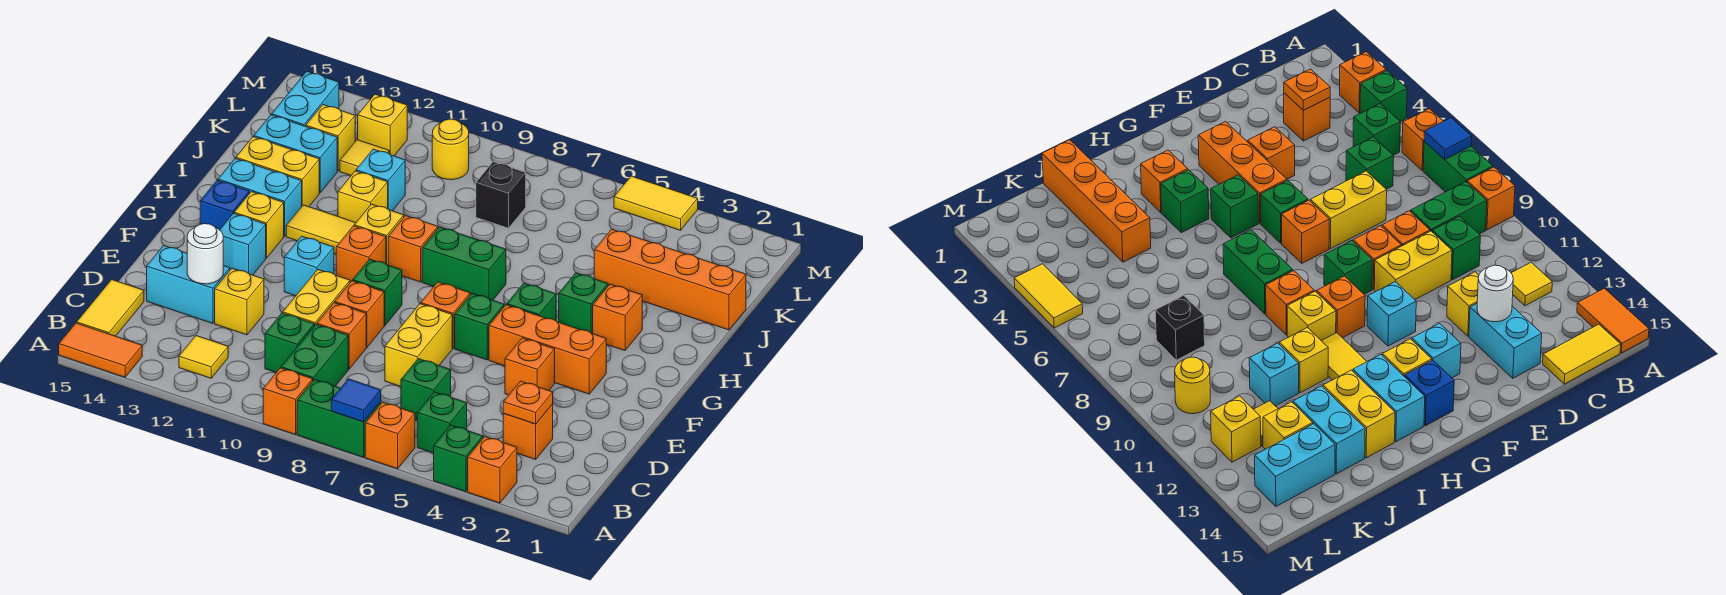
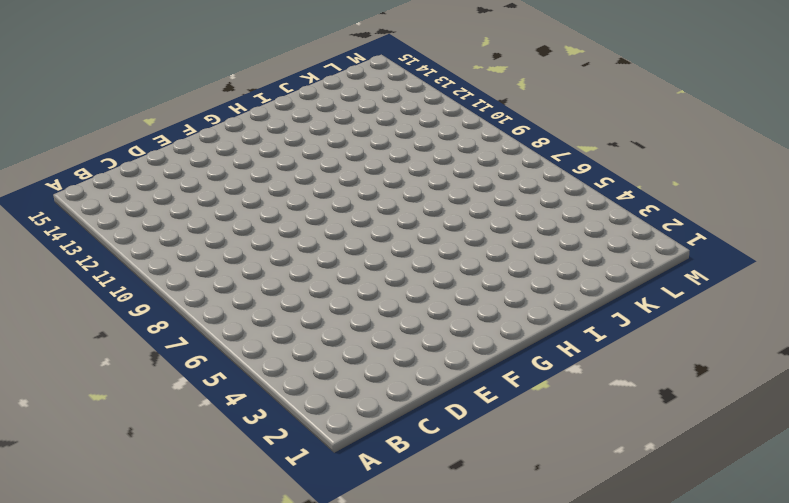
none -> orange brick A3 level 1
none -> green brick A4 level 1
none -> orange brick A6 level 1
none -> green brick A7:A8 level 1

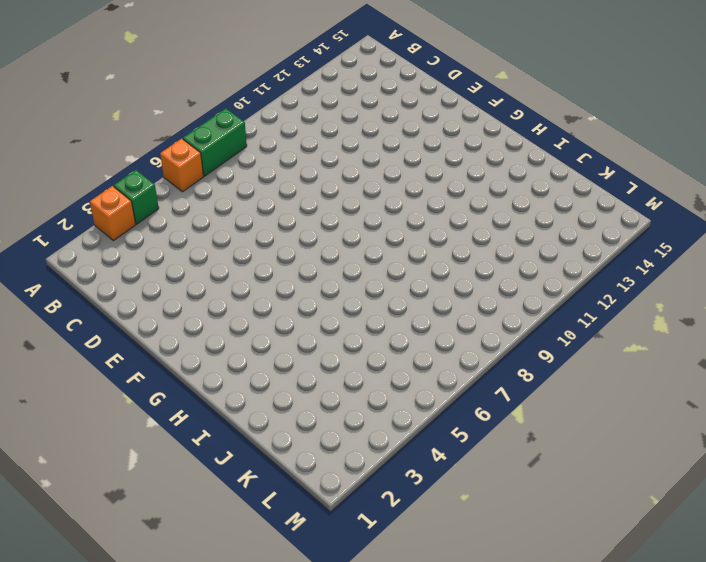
none -> orange brick A9 level 1
none -> orange tile A14:A15 level 1
none -> green brick B5 level 1
none -> green brick B9:C9 level 1

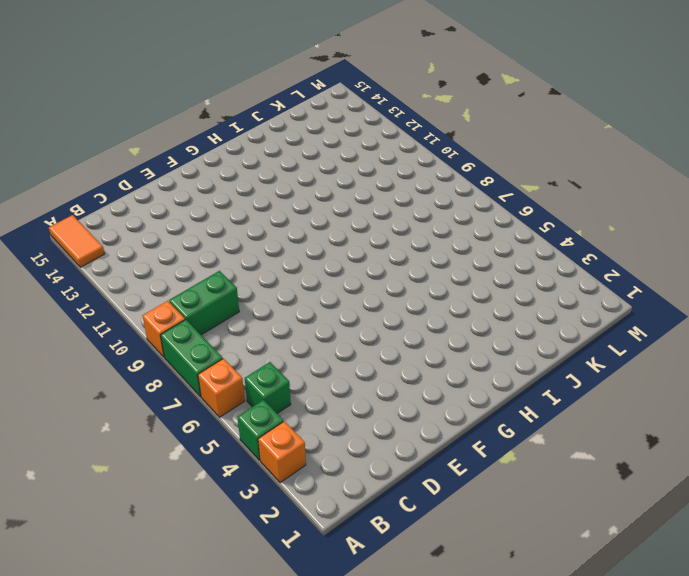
none -> yellow tile B12 level 1
none -> yellow tile B15:C15 level 1
none -> orange brick C3 level 1
none -> green brick C6 level 1

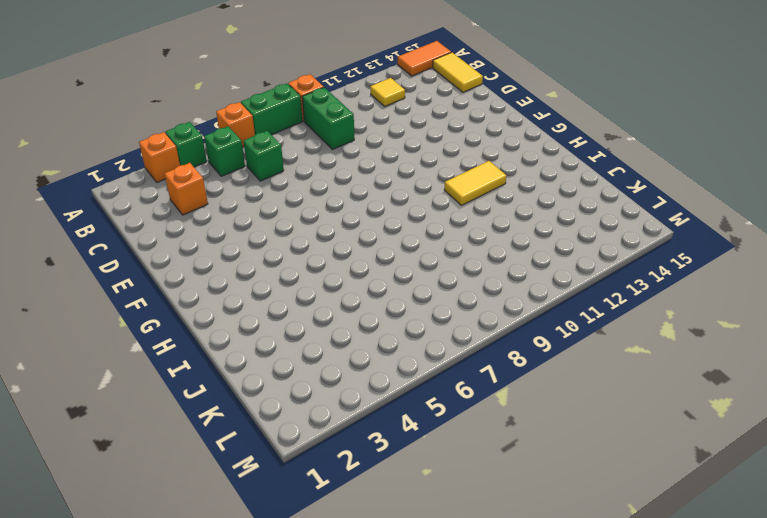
none -> green brick C10 level 1
none -> yellow brick D7:E7 level 1
none -> orange brick D9 level 1
none -> yellow brick D10:E10 level 1

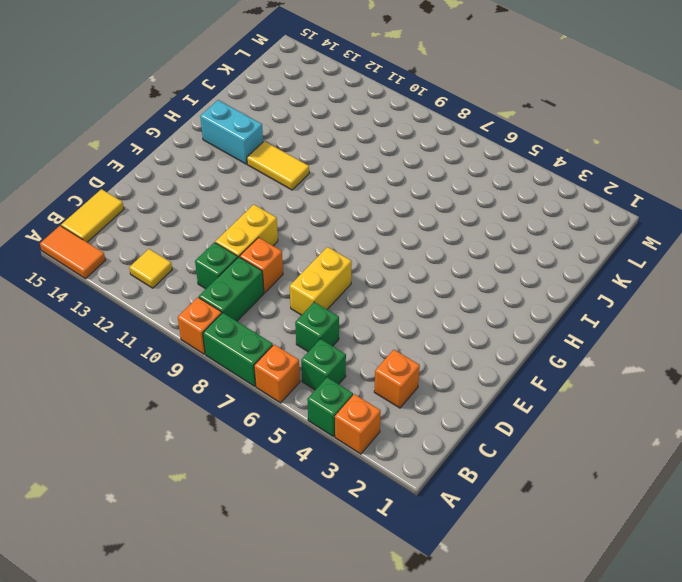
none -> yellow brick D12 level 1
none -> cyan brick D13:D14 level 1
none -> orange brick E4 level 1
none -> orange brick E9 level 1

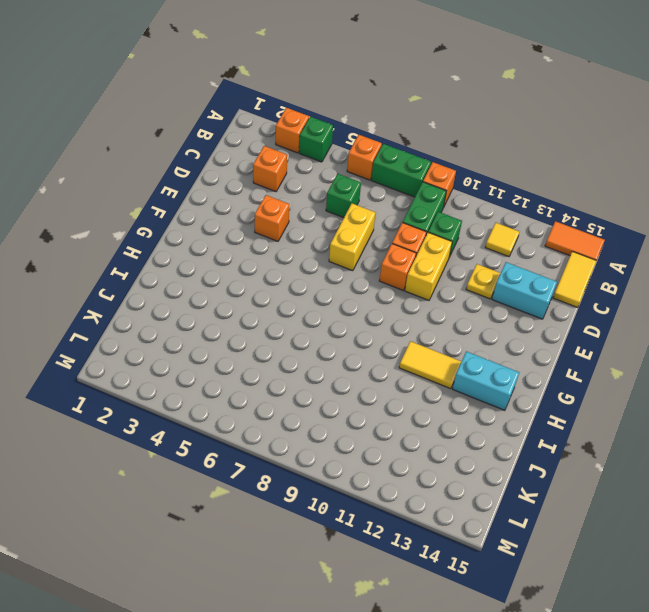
yellow plate D12 level 1 -> yellow brick D12 level 1
none -> green brick B5 level 1
none -> orange brick F3:F5 level 1
none -> green brick F6 level 1
none -> orange brick F7 level 1

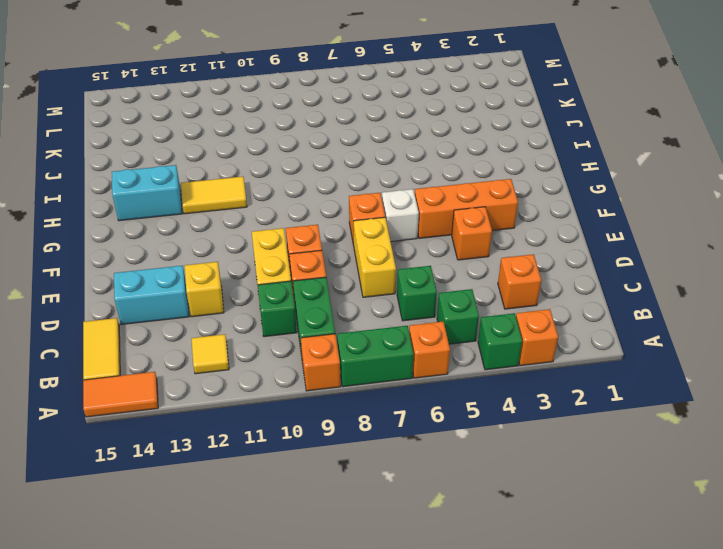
white brick F6 level 1 -> green brick F6 level 1
none -> green brick F9 level 1
none -> cyan brick F11 level 1
none -> cyan brick F13 level 1
none -> green brick G5 level 1

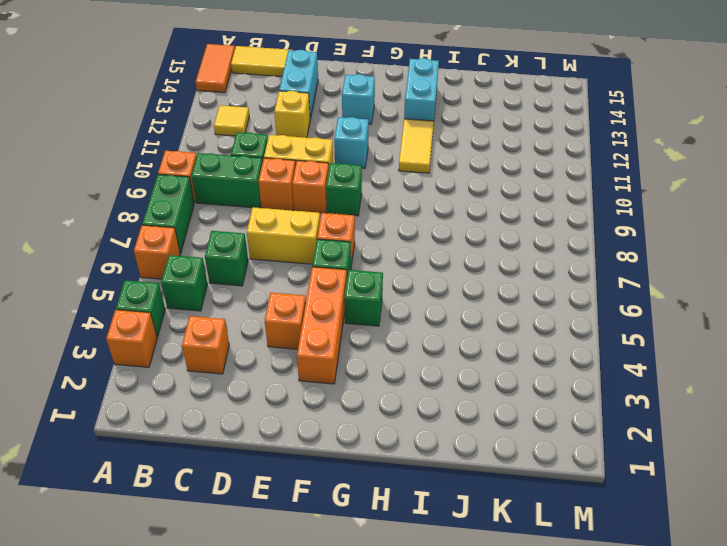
none -> orange brick G10 level 1
none -> yellow brick G13 level 1
none -> blue brick G14 level 1
none -> orange brick H3 level 1

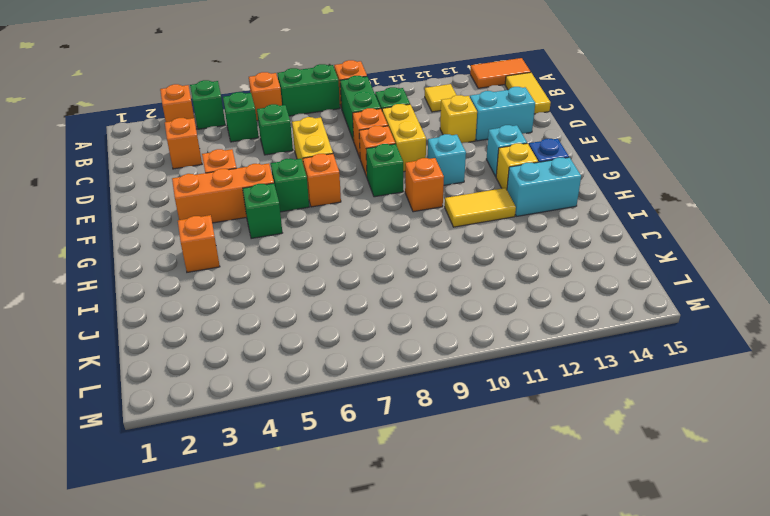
none -> green brick H4 level 1
none -> green brick H7:H8 level 1
none -> orange brick H9 level 1
none -> yellow brick H10 level 1

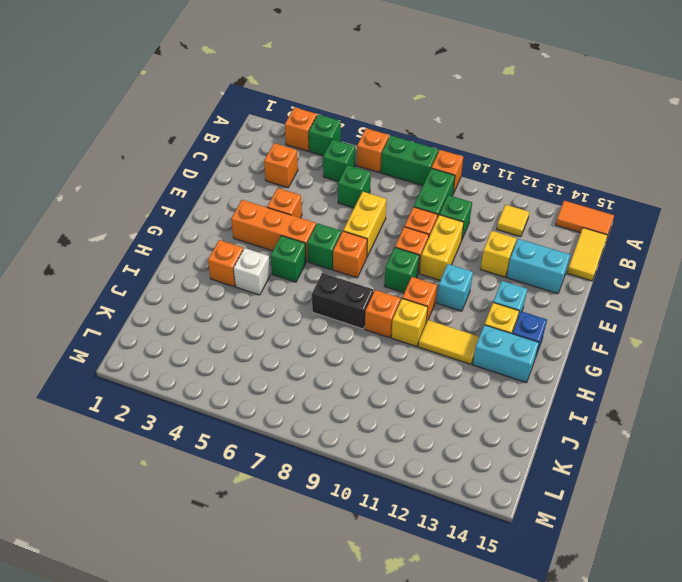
white brick H4 level 1 -> green brick H4 level 1
black brick H7:H8 level 1 -> green brick H7:H8 level 1
none -> yellow brick I11 level 1
none -> yellow brick I13:I14 level 1
none -> orange brick J1:J4 level 1
none -> cyan brick J11 level 1

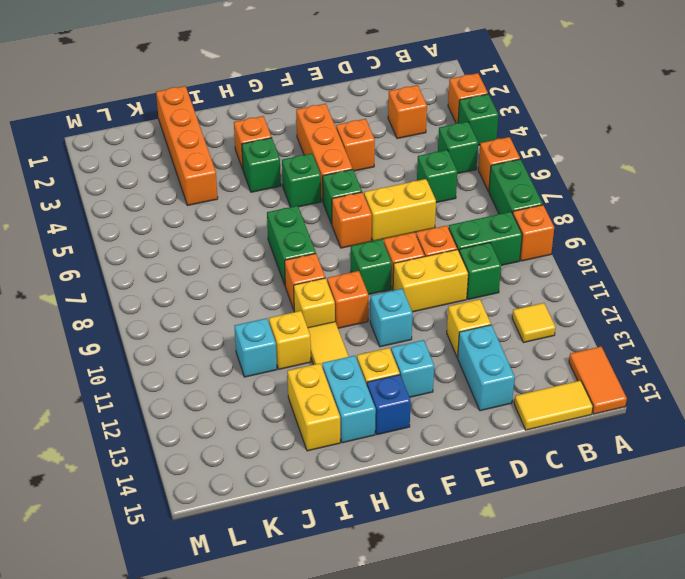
none -> cyan brick J13:J14 level 1
none -> black brick K8 level 1
none -> yellow tile K12 level 1
none -> yellow brick K13 level 1

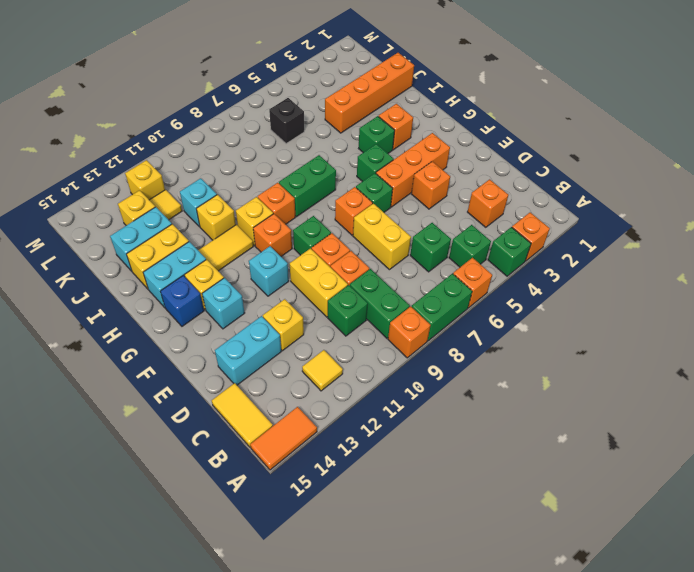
black brick K6 level 1 -> black brick K8 level 1
none -> cyan brick K14:L14 level 1
none -> yellow round brick L10 level 1
none -> yellow tile M4:M5 level 1
none -> blue tile A7 level 2

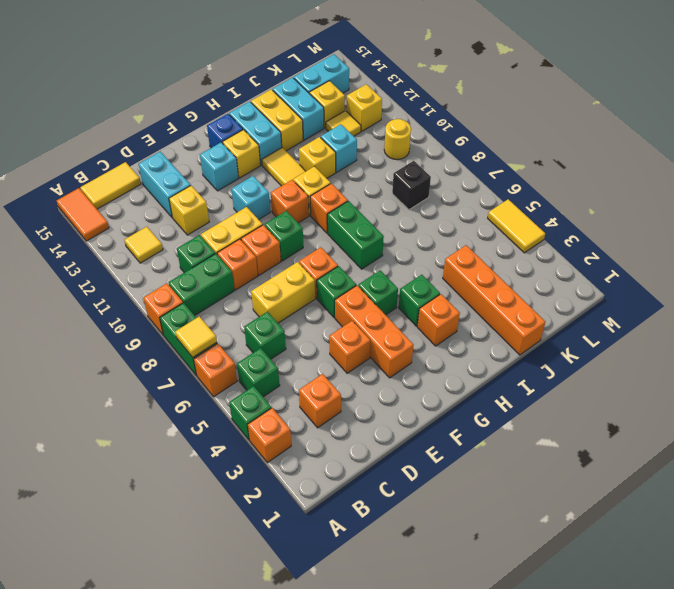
yellow tile A7 level 2 -> blue tile A7 level 2
none -> orange plate C3 level 2
none -> white round brick D13 level 2

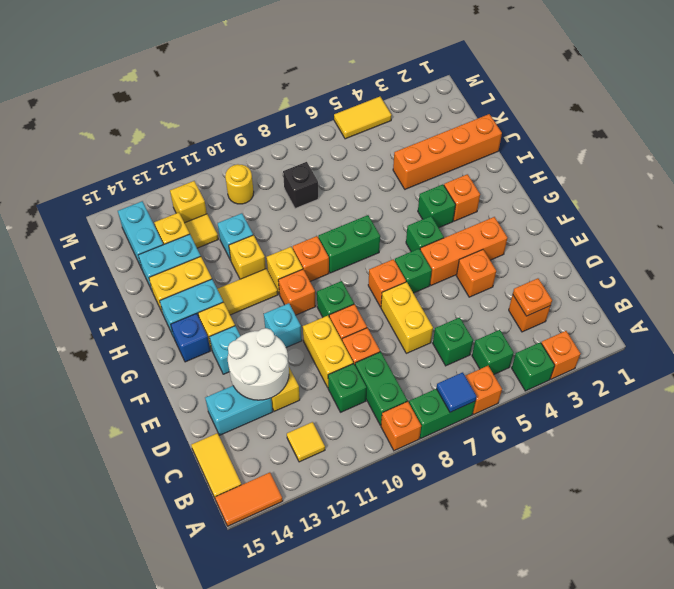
white round brick D12:E13 level 2 -> white round brick D13 level 2

